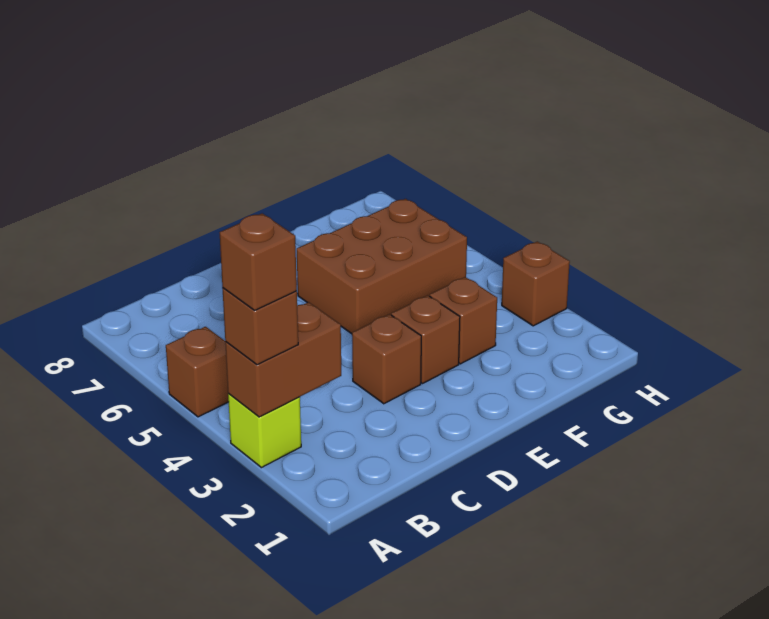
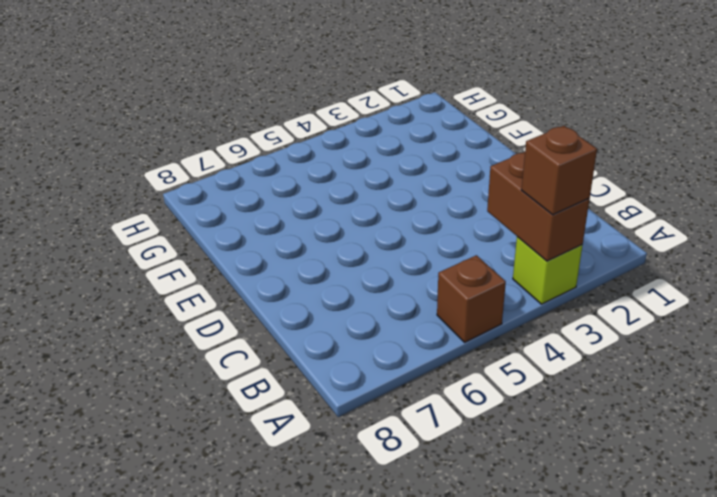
none -> brown brick D3 level 1
none -> brown brick E3 level 1

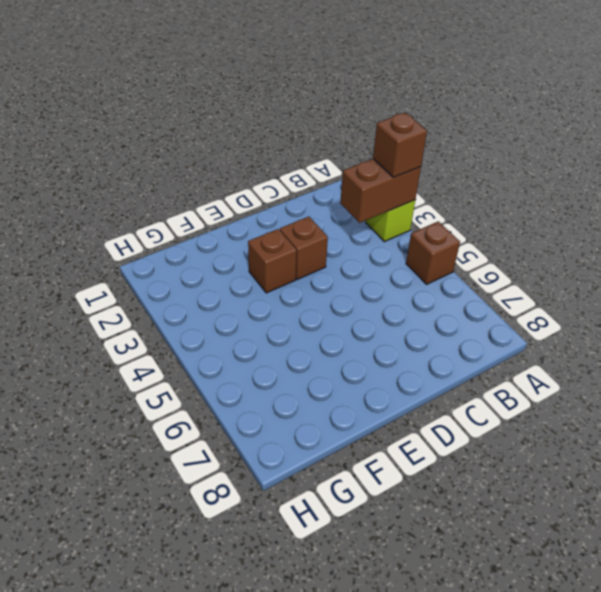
none -> brown brick E5:G6 level 1
none -> brown brick F3 level 1

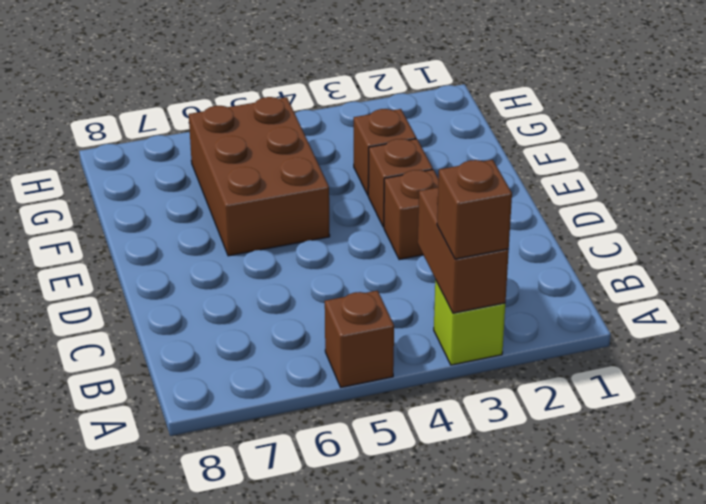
none -> brown brick H3 level 1
none -> brown brick A3 level 4

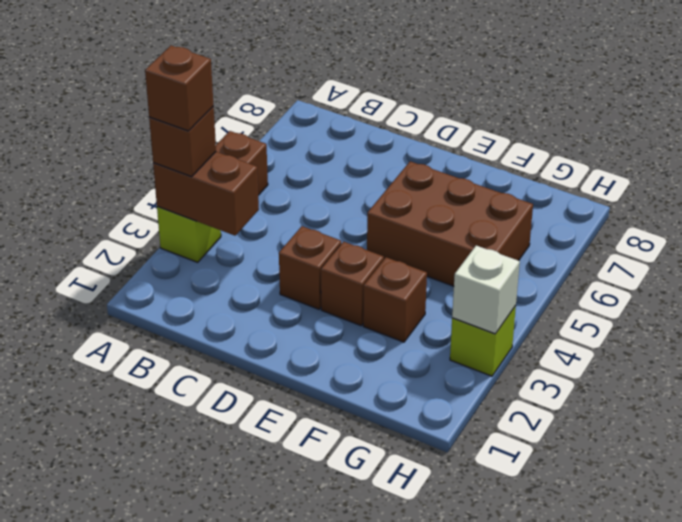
lime brick H3 level 1 -> brown brick H3 level 1
white brick H3 level 2 -> none

